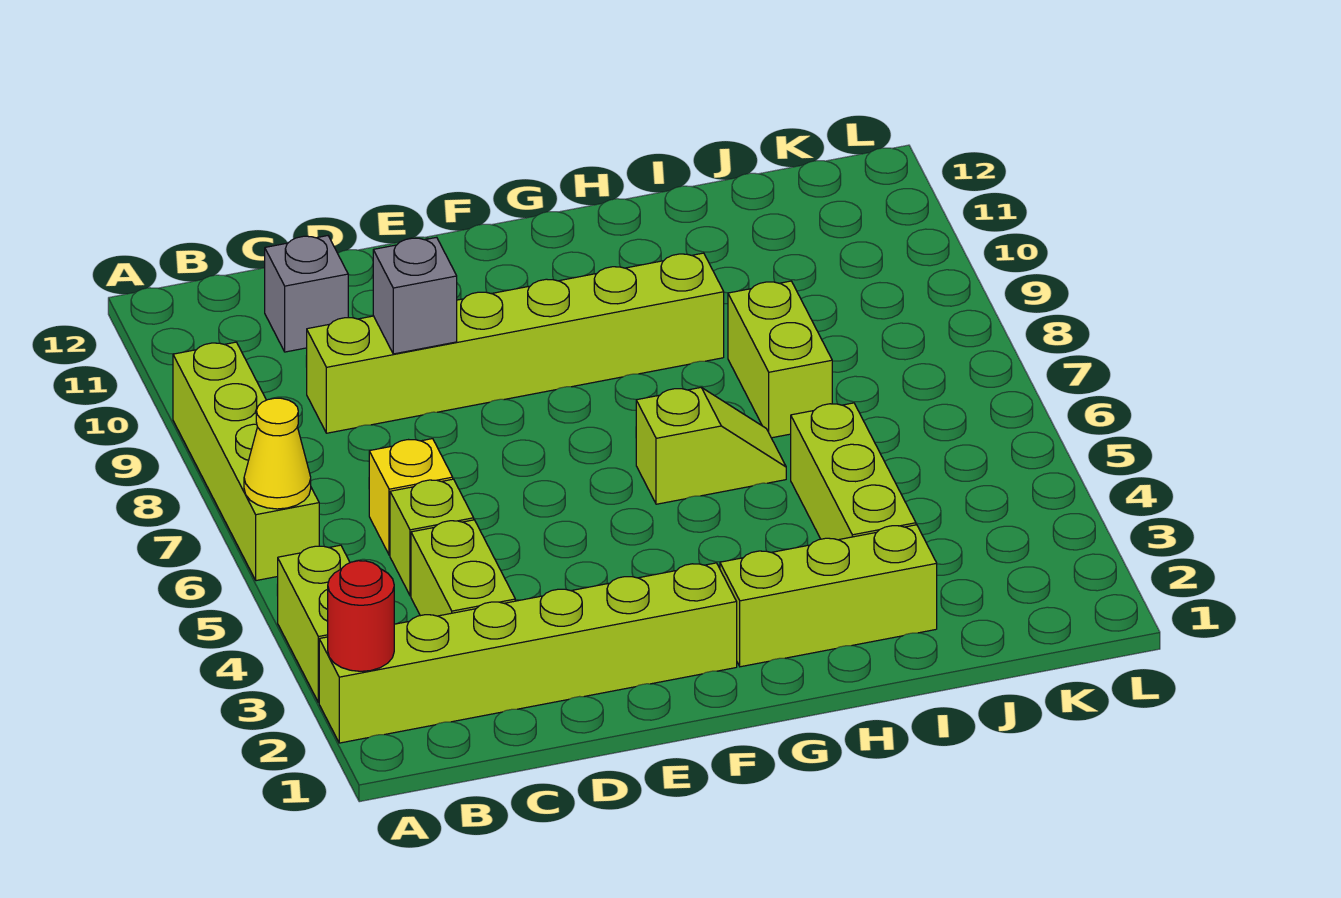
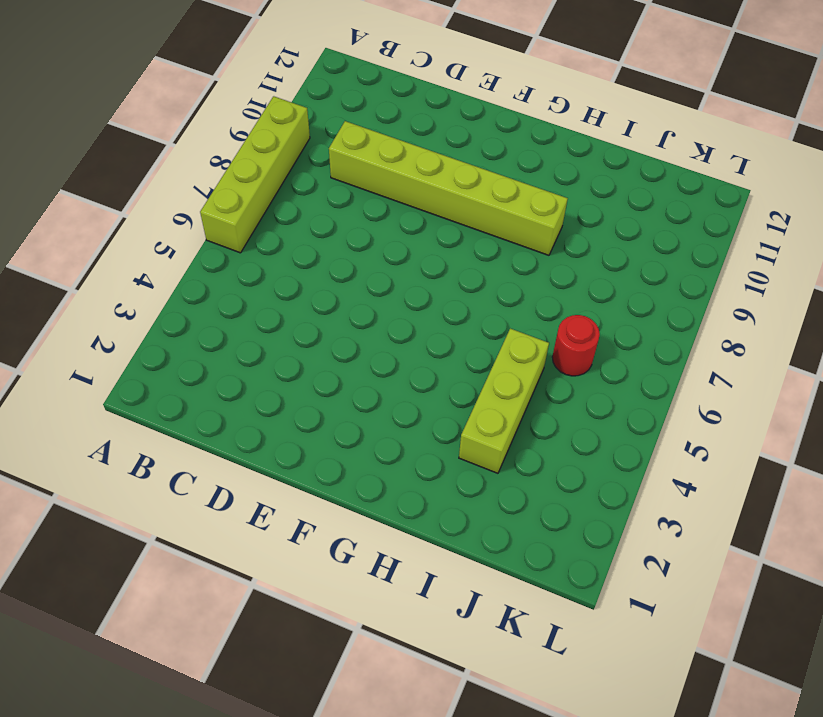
red round brick J6 level 1 -> red round brick A2 level 2
none -> lime brick A2:F2 level 1
none -> lime brick A3:A4 level 1
none -> lime brick C3:C4 level 1

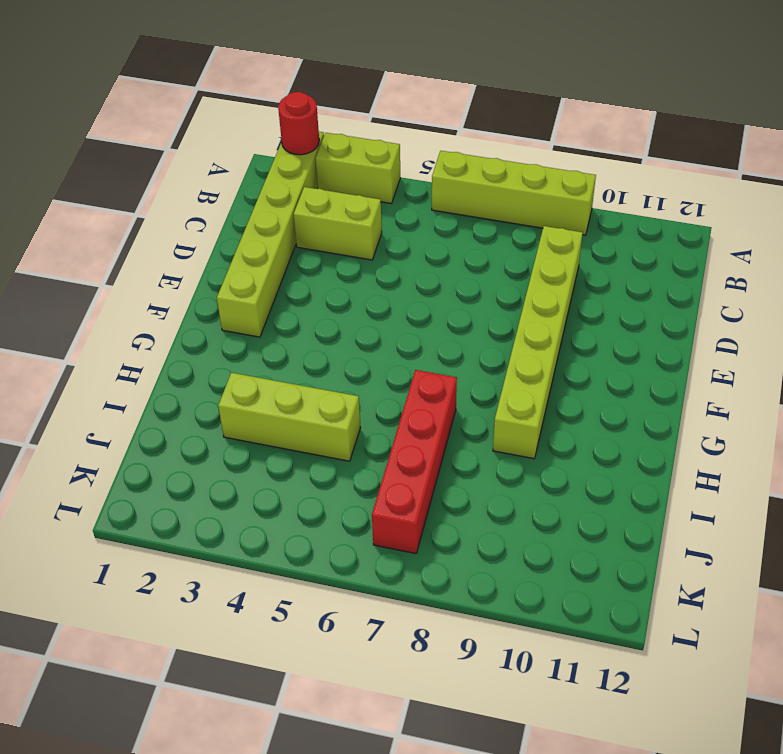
red brick H7:K7 level 1 -> lime brick I7:I8 level 1
none -> lime brick C5 level 1
none -> yellow brick C6 level 1
none -> grey brick C11 level 1

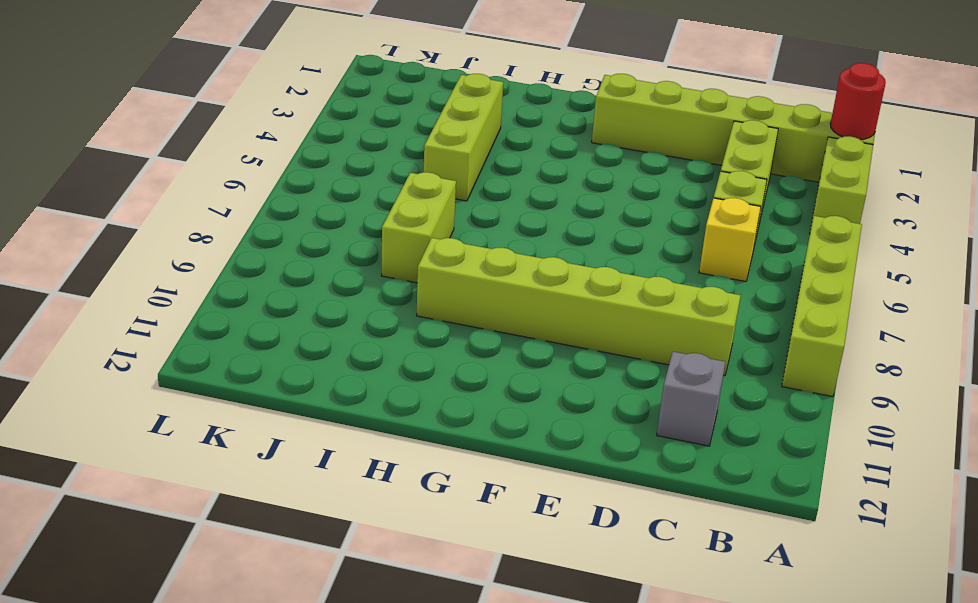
none -> lime brick G2:I2 level 1
none -> lime slope G6:H6 level 1 top G
none -> yellow cone A6 level 2

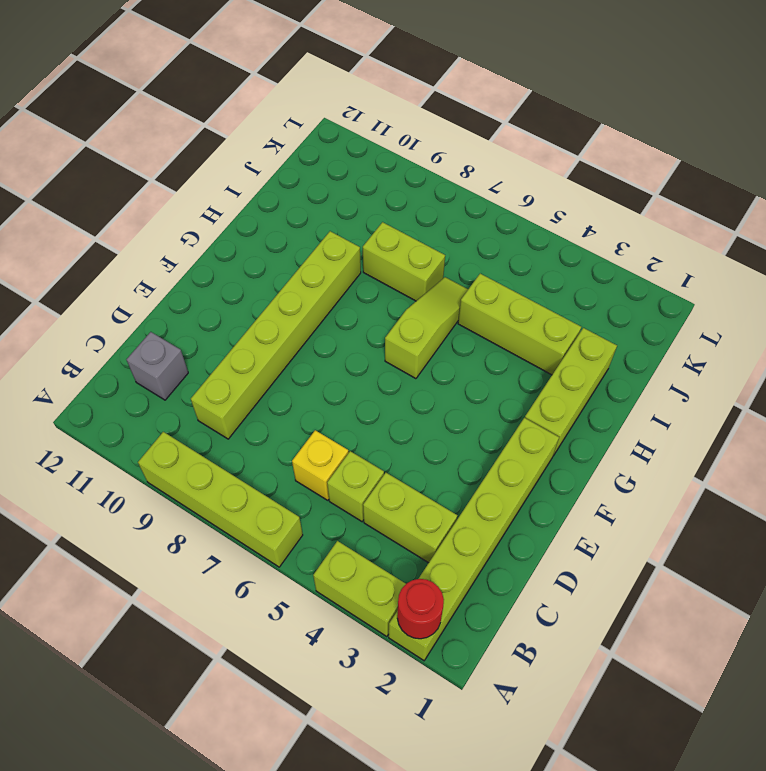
lime slope G6:I6 level 1 top G -> lime slope G6:H6 level 1 top G
none -> yellow cone A6 level 2
none -> grey brick D9 level 2

